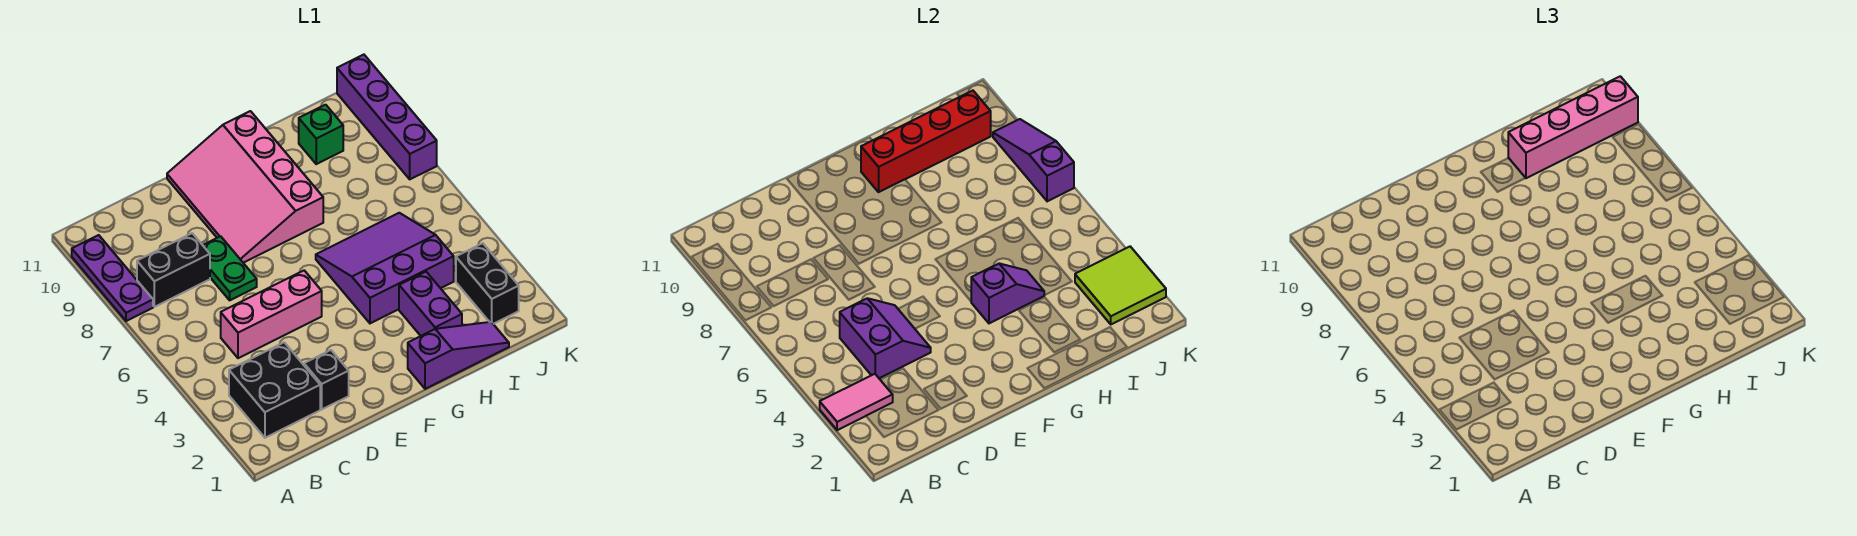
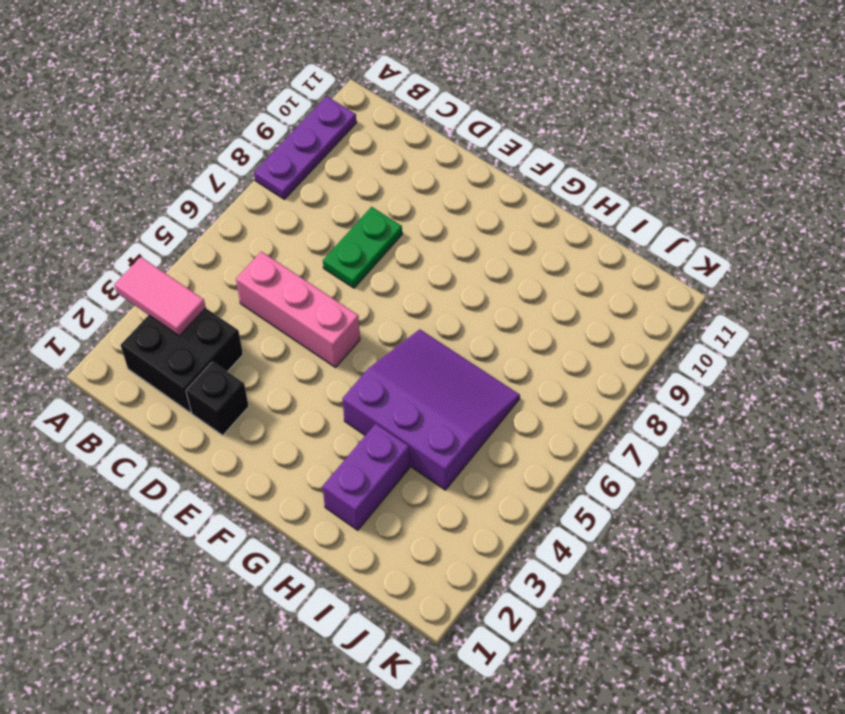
none -> black brick B8:C8 level 1
none -> pink slope E8:G11 level 1 top G
none -> purple slope G1:I1 level 1 top G

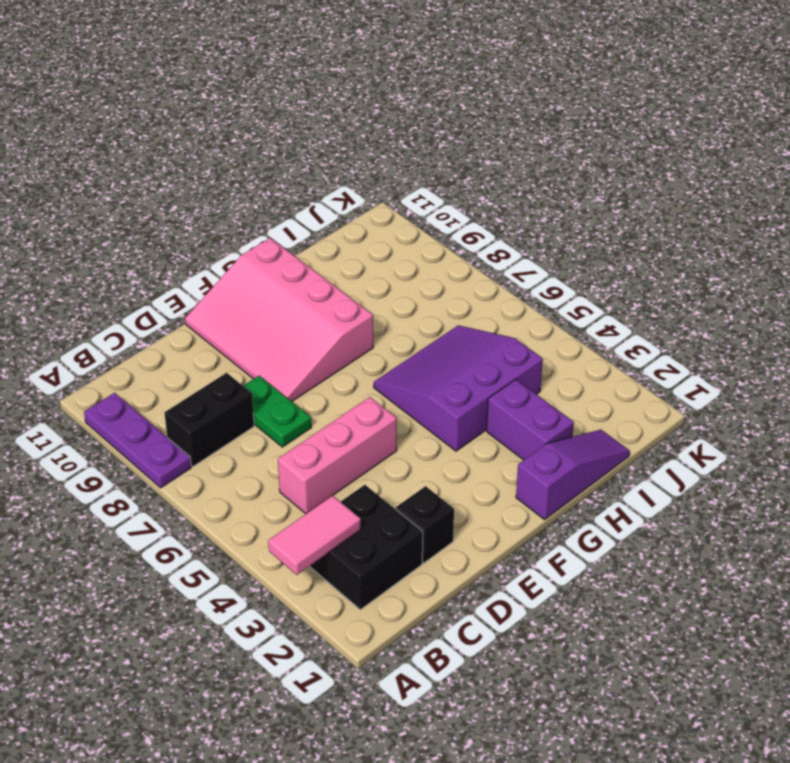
none -> green brick I10 level 1
none -> black brick J2:J3 level 1
none -> purple brick K8:K11 level 1

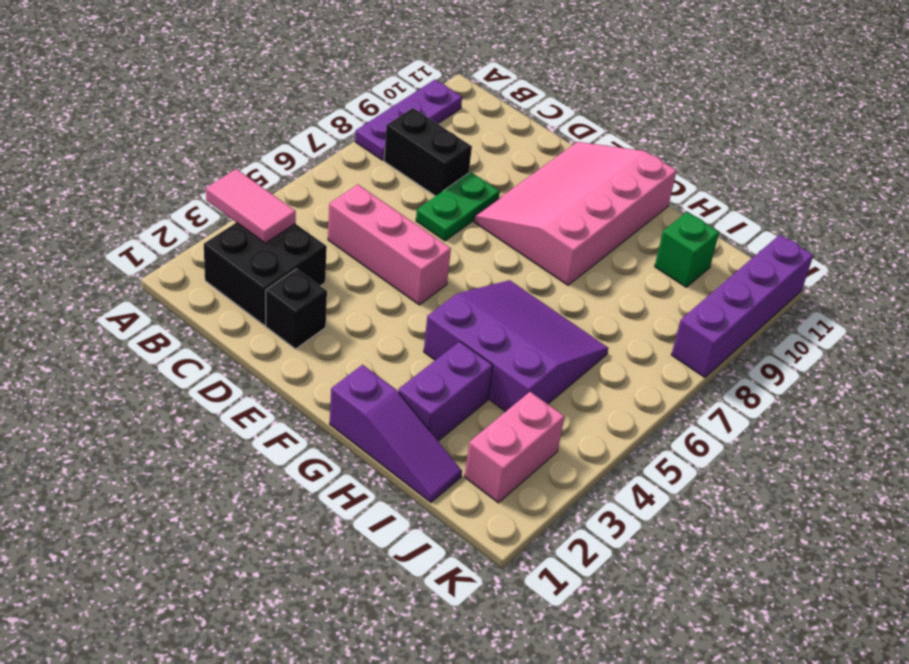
pink brick J2:J3 level 1 -> black brick J2:J3 level 1
none -> purple slope C4:D5 level 2 top C
none -> purple slope G4:H4 level 2 top G
none -> red brick G10:J10 level 2

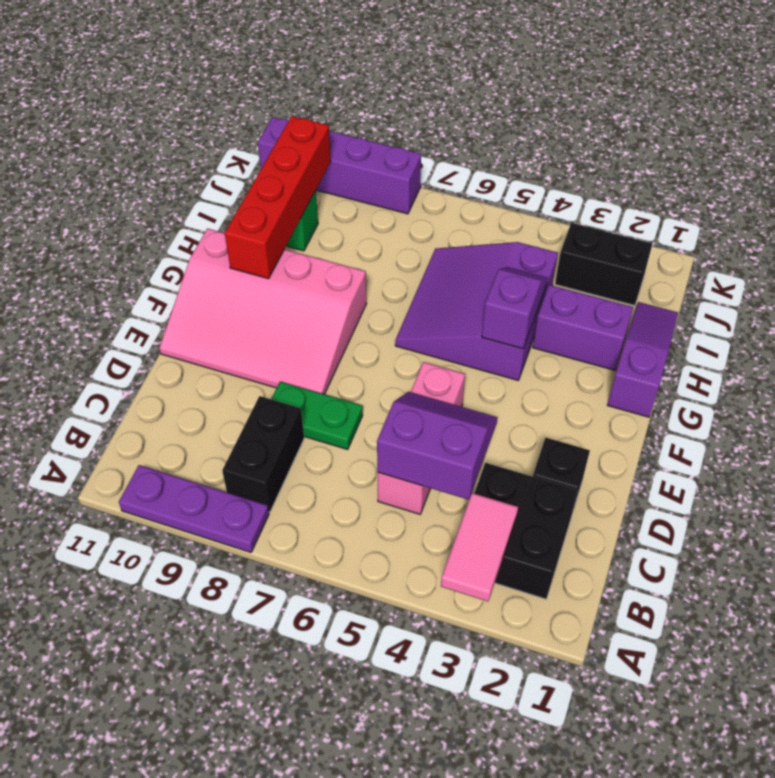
none -> lime tile J2:K3 level 2
none -> purple slope K7:K9 level 2 top 7
none -> pink brick H10:K10 level 3

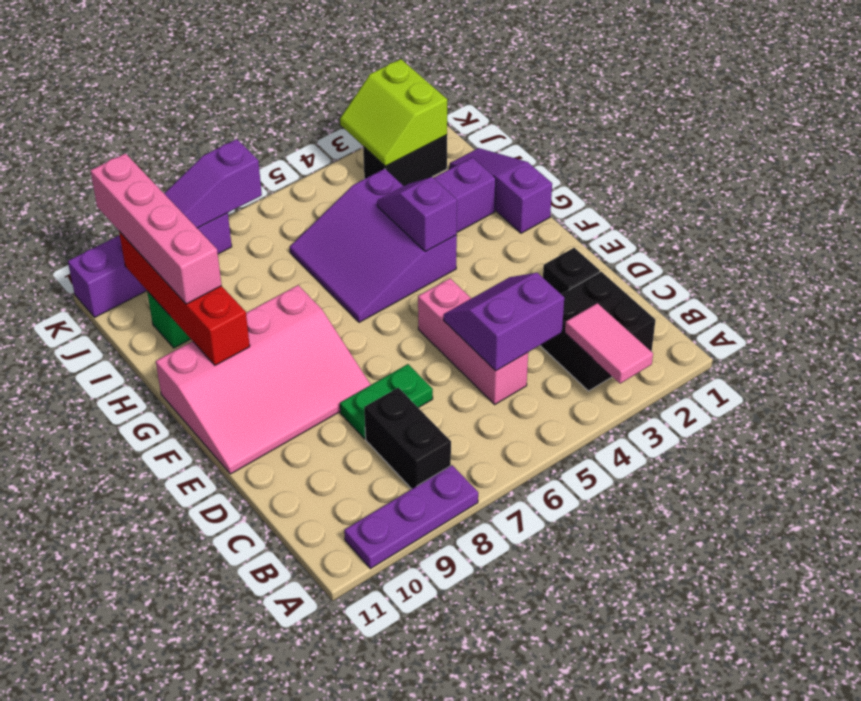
lime slope J2:K3 level 2 top 2 -> lime tile J2:K3 level 2

